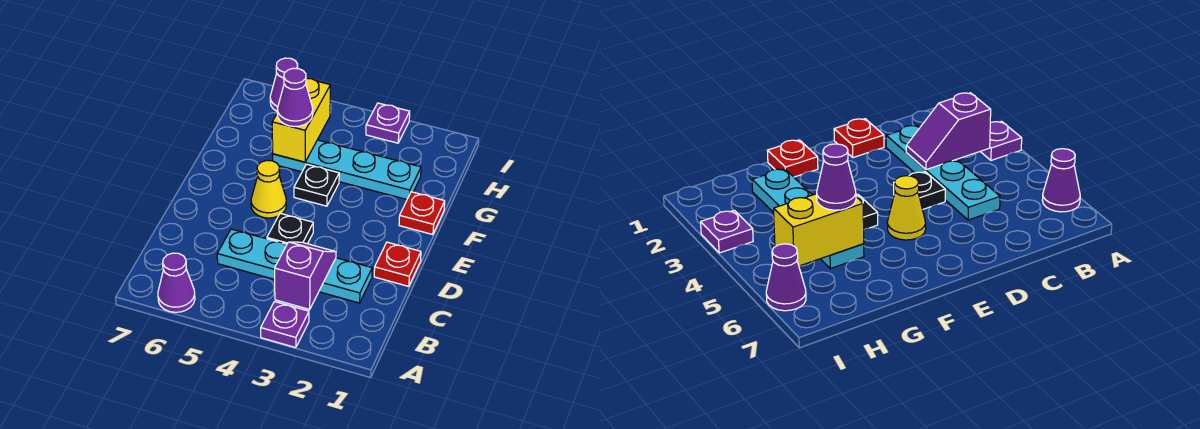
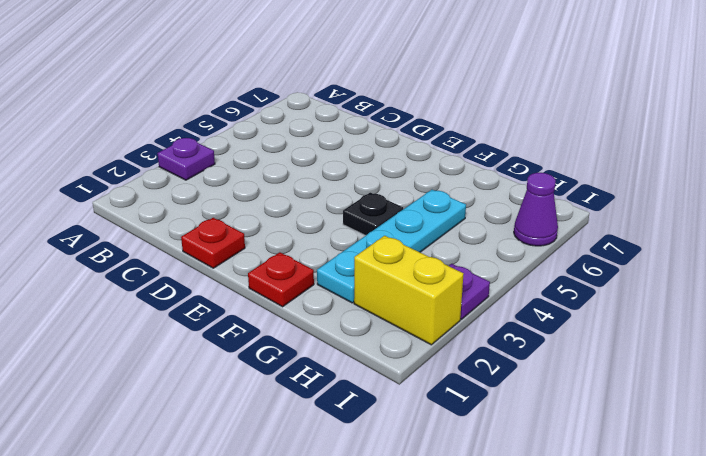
yellow brick H2:I2 level 1 -> yellow brick G5:H5 level 2
none -> purple cone A6 level 1
none -> cyan plate C2:C5 level 1
none -> black plate D4 level 1

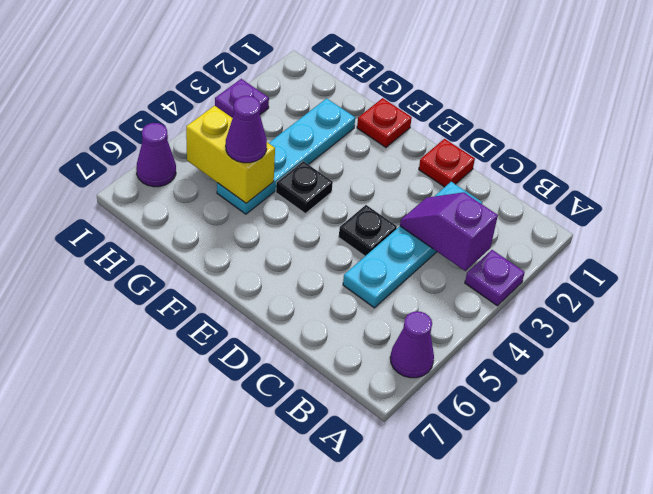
none -> yellow cone E5 level 1

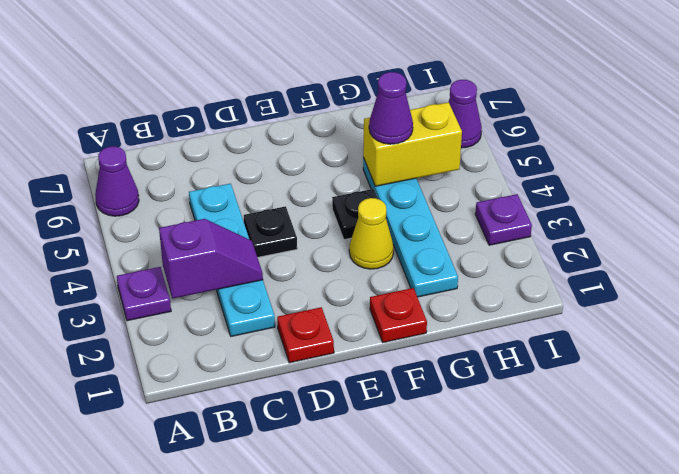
yellow cone F3 level 1 -> yellow cone E5 level 1

